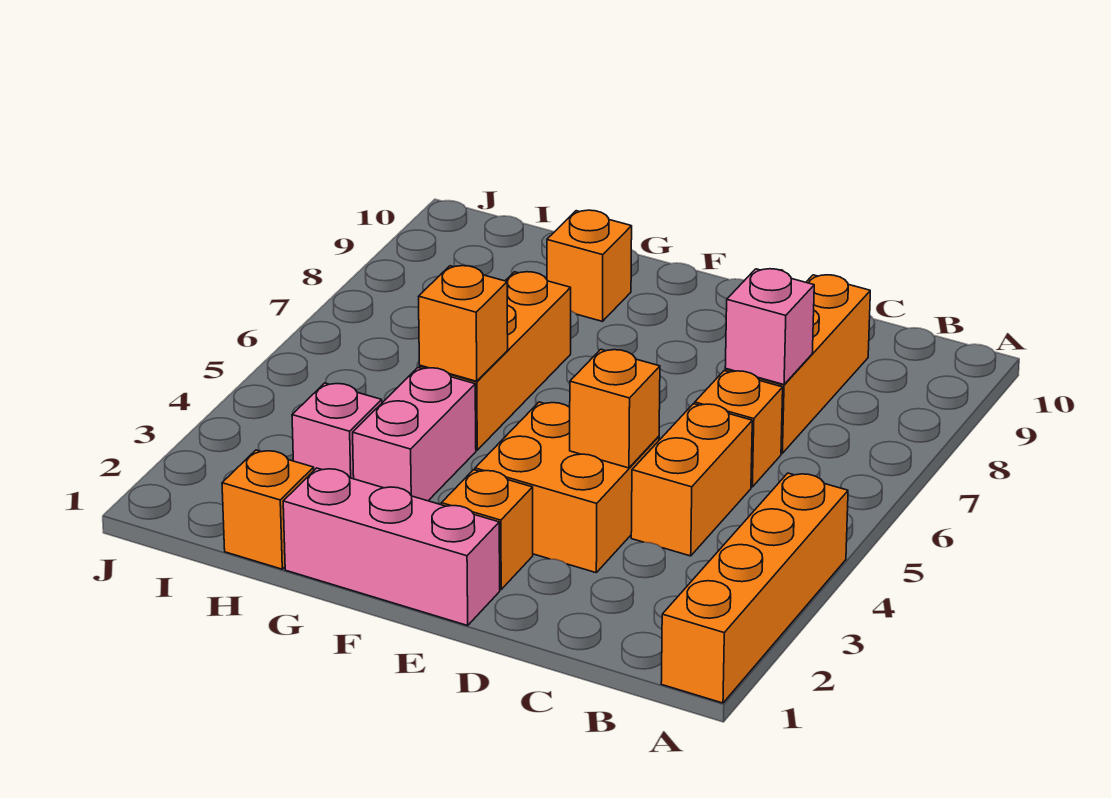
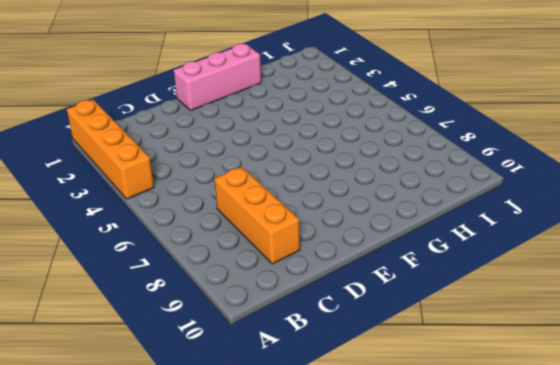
none -> orange brick C4:C5 level 1
none -> orange brick C6 level 1
none -> orange brick D3:E4 level 1

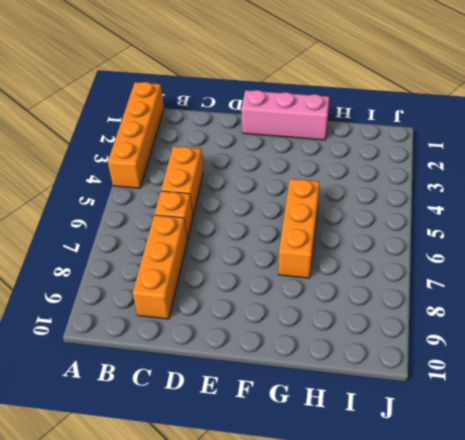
none -> orange brick D3:E4 level 1
none -> orange brick E2 level 1
none -> pink brick G3:G4 level 1

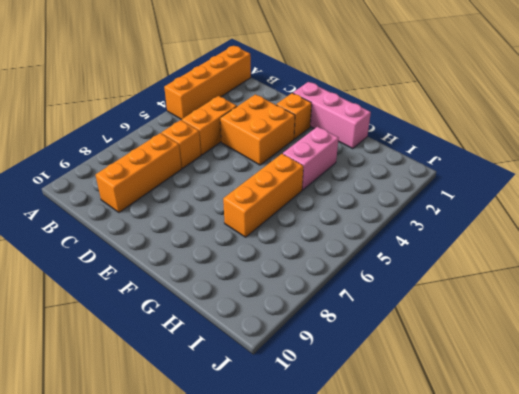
none -> orange brick G9 level 1
none -> orange brick H1 level 1
none -> pink brick H3 level 1

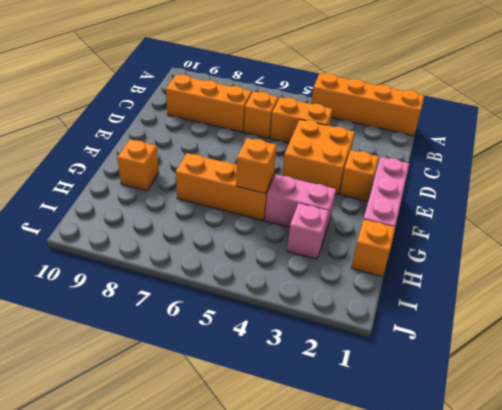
none -> pink brick C7 level 2
none -> orange brick D4 level 2

